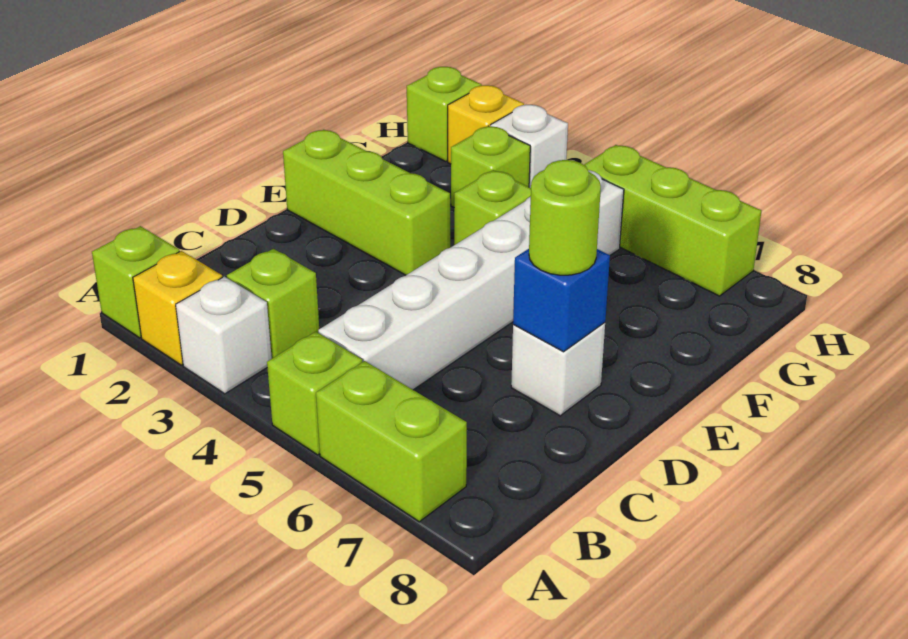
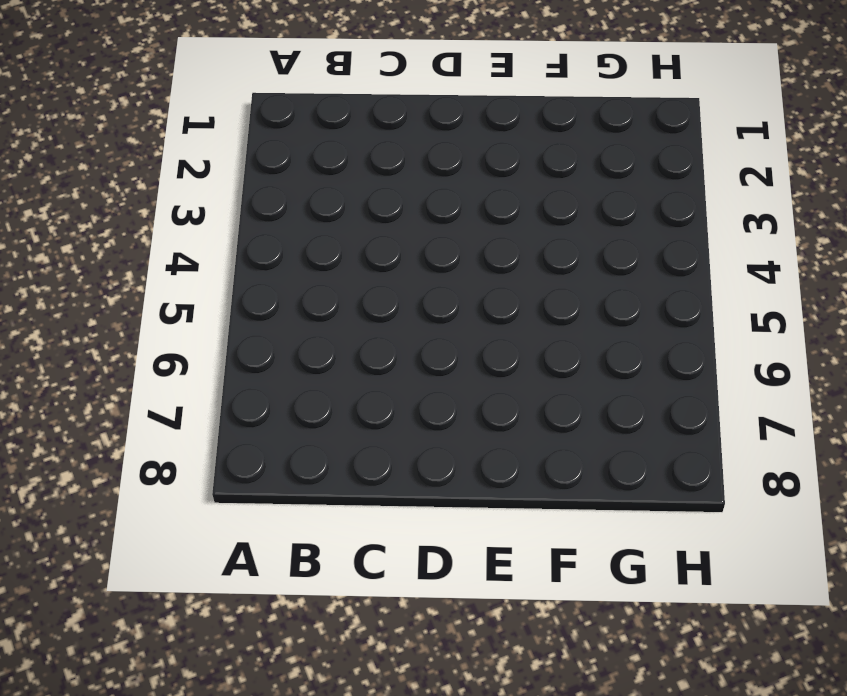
none -> lime brick A1 level 1
none -> yellow brick A2 level 1
none -> white brick A3 level 1

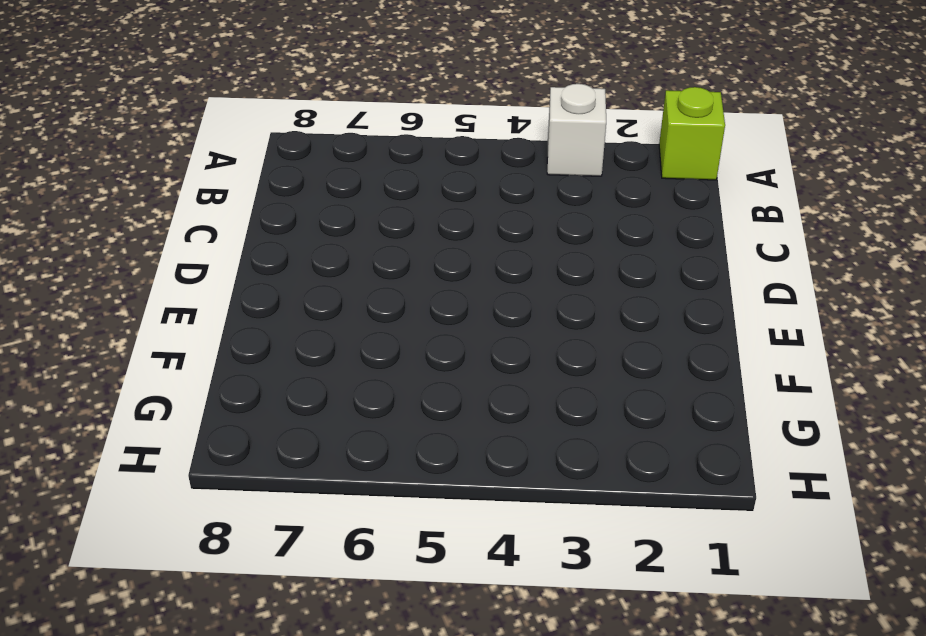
none -> yellow brick A2 level 1
none -> lime brick A5 level 1
none -> lime brick A6:A7 level 1

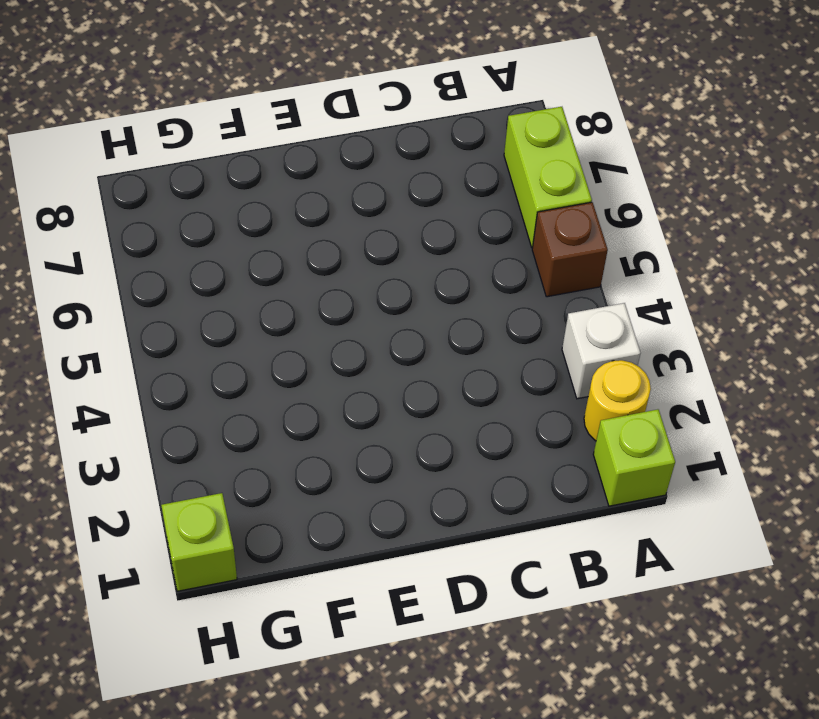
yellow round brick A2 level 1 -> yellow brick A2 level 1
brown brick A5 level 1 -> lime brick A5 level 1
none -> lime brick B3 level 1
none -> white brick B5:G5 level 1
none -> white brick D7 level 1

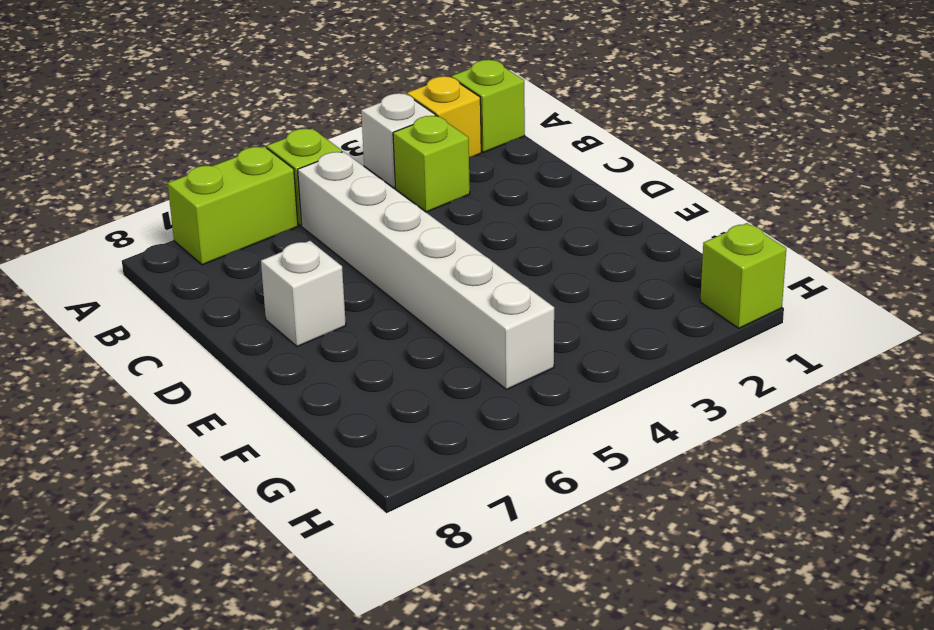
none -> lime brick E1:E3 level 1
none -> lime brick F4 level 1
none -> lime brick G3 level 1

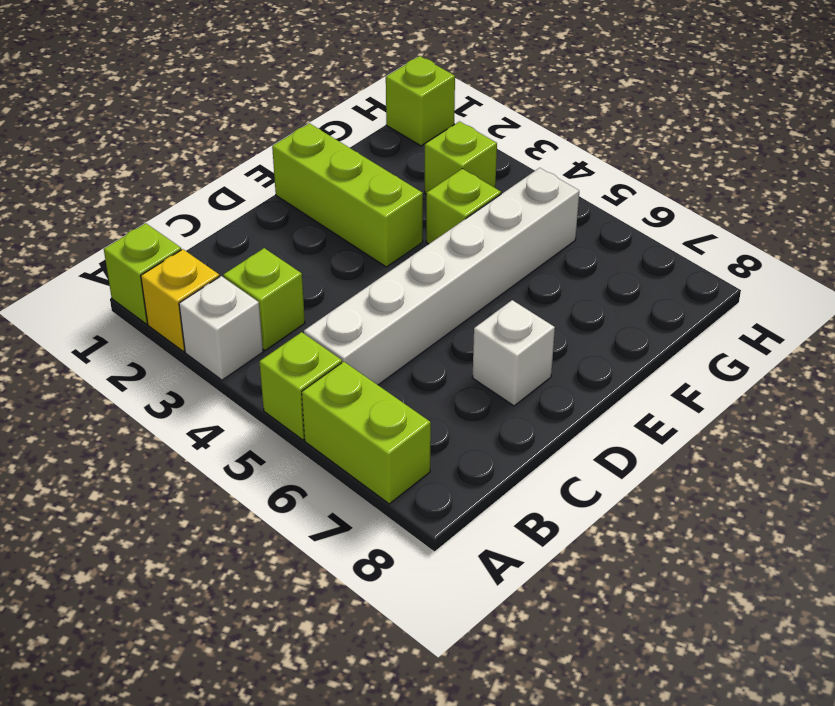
none -> yellow brick H2 level 1
none -> white brick H3 level 1
none -> lime brick H5:H7 level 1

